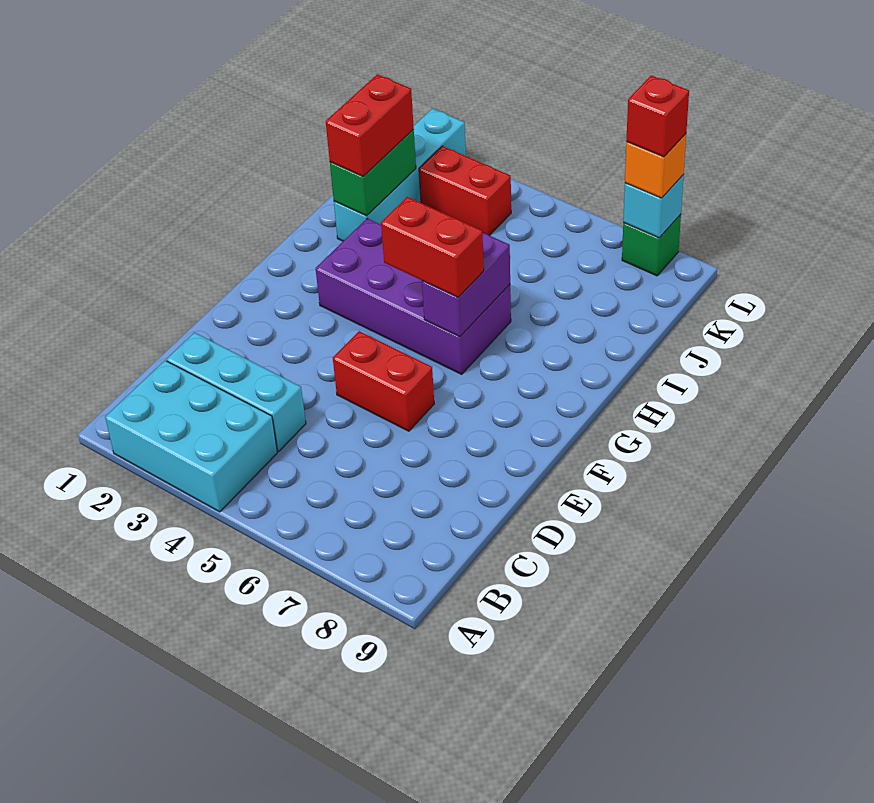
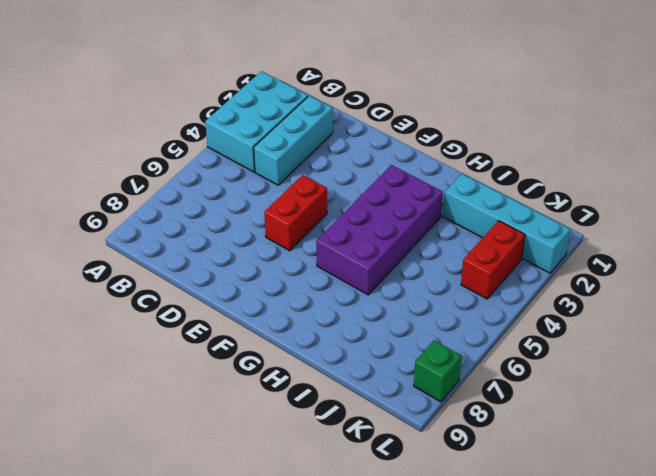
none -> purple brick G6:H6 level 2
none -> green brick I2:J2 level 2
none -> cyan brick L8 level 2

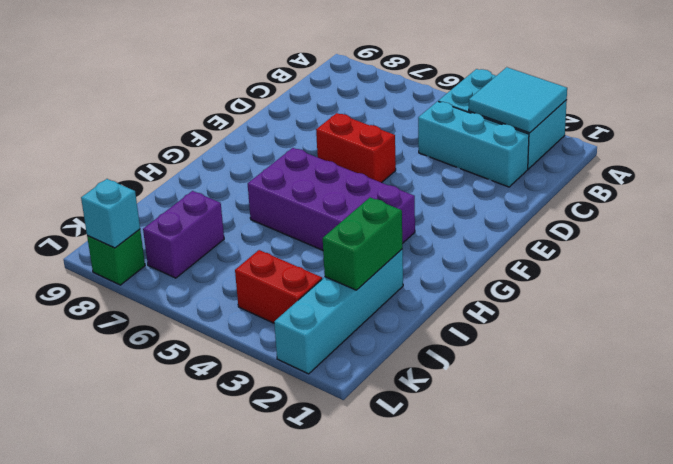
cyan tile A2:B3 level 2 -> none
purple brick J7:K7 level 1 -> purple brick G6:H6 level 2
none -> red brick G5:G6 level 3
none -> red brick I2:J2 level 3
none -> orange brick L8 level 3

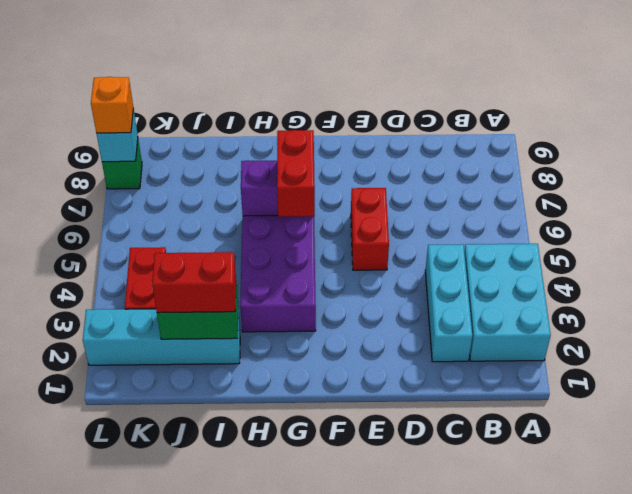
none -> red brick L8 level 4

